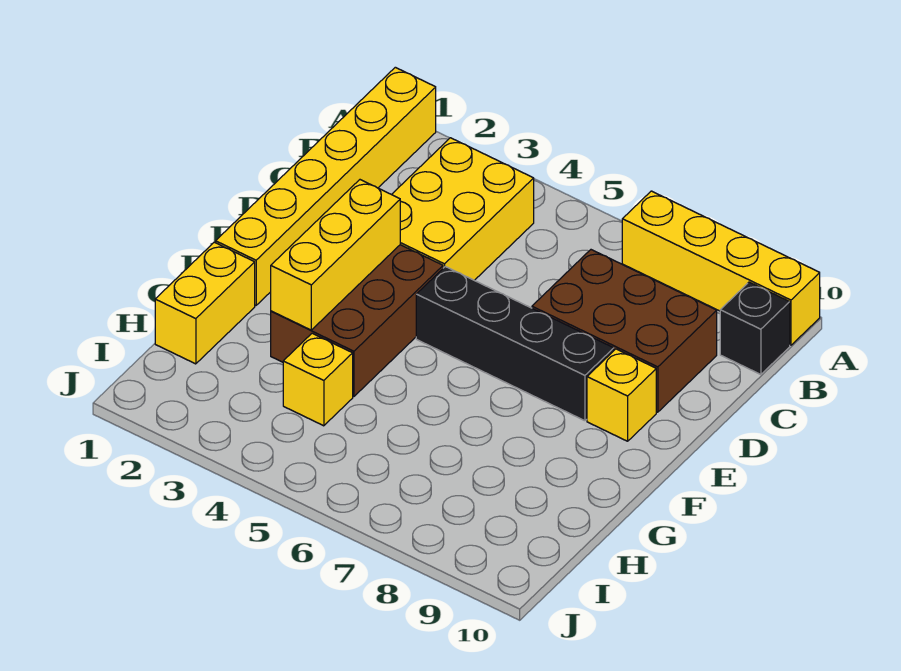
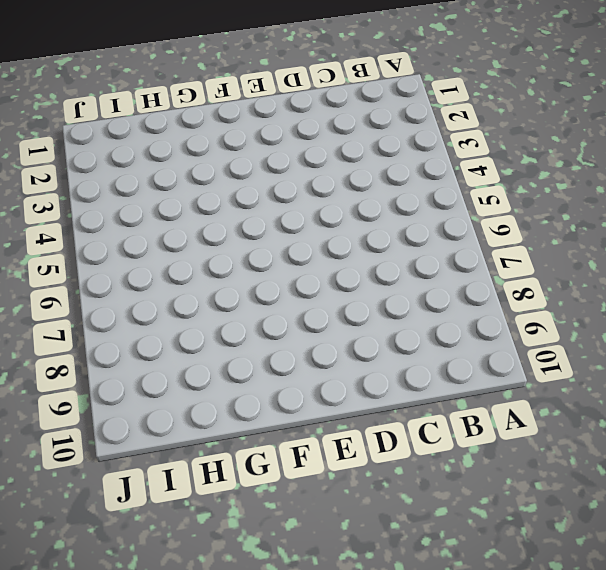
none -> yellow brick A1:F1 level 1
none -> yellow brick A7:A10 level 1

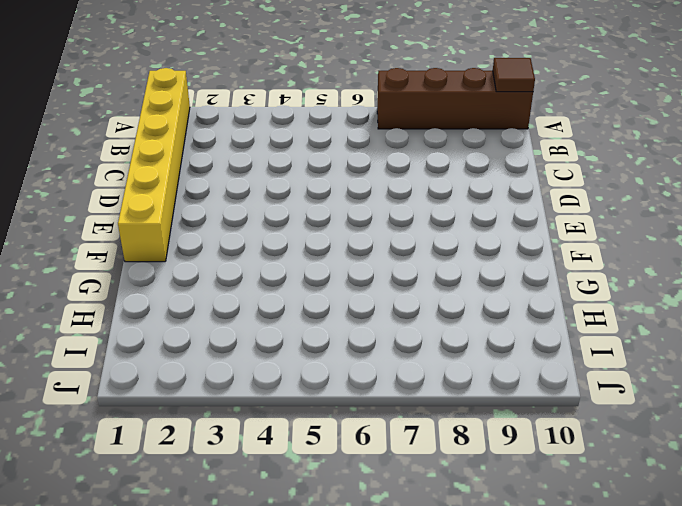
brown brick A7:A10 level 1 -> yellow brick A7:A10 level 1
brown tile A10 level 2 -> none
none -> yellow brick B3:D4 level 1
none -> black brick B10 level 1

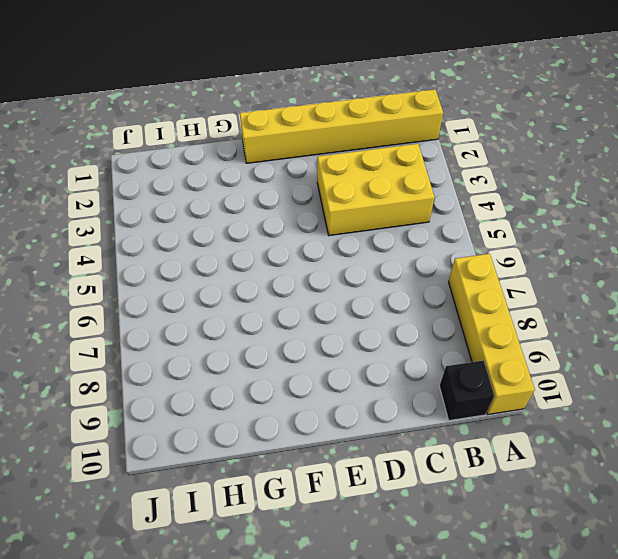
none -> brown brick C7:D9 level 1
none -> brown brick E3:G4 level 1

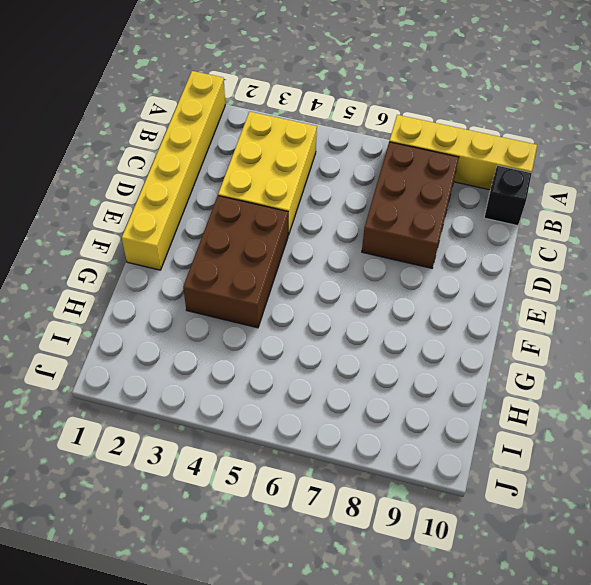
brown brick B7:D8 level 1 -> brown brick C7:D9 level 1
none -> black brick E5:E8 level 1
none -> yellow brick E9 level 1

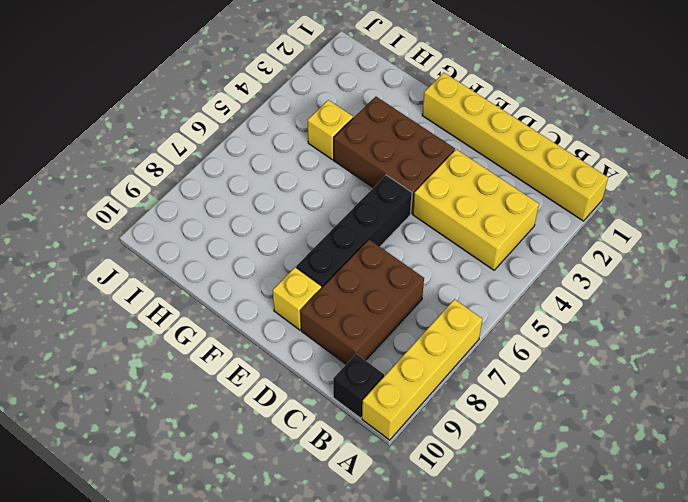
none -> yellow brick G1:H1 level 1
none -> yellow brick E3:G3 level 2

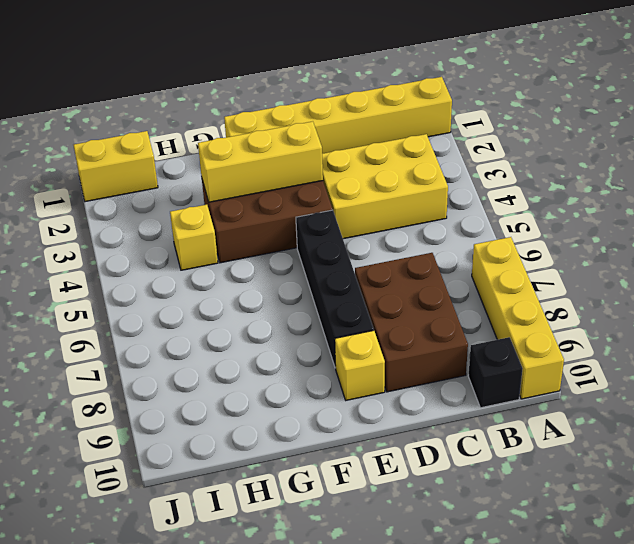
yellow brick I1:J1 level 1 -> yellow brick G1:H1 level 1

